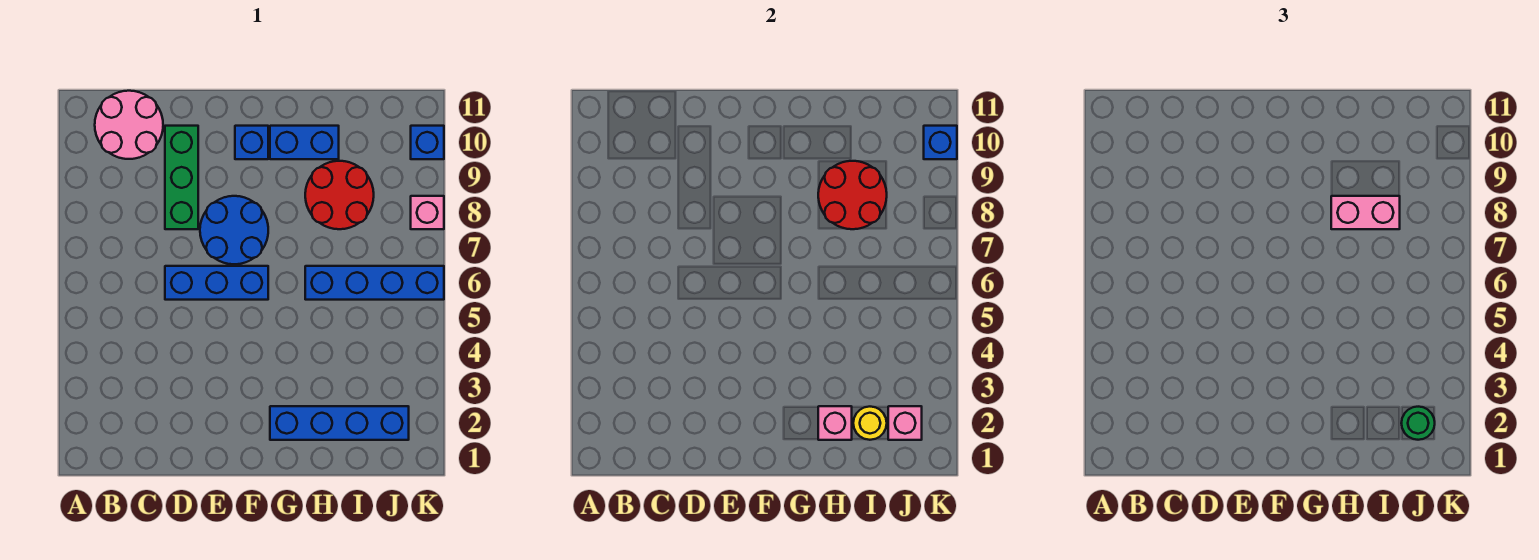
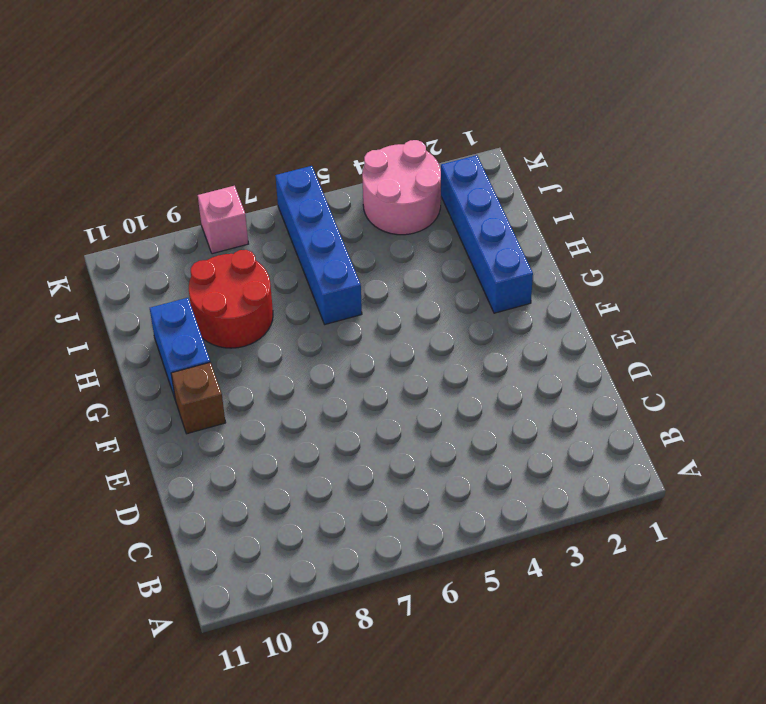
brown brick F10 level 1 -> blue brick F10 level 1
pink round brick J3:K4 level 1 -> pink round brick B10:C11 level 1
none -> blue brick D6:F6 level 1
none -> green brick D8:D10 level 1
none -> blue round brick E7:F8 level 1

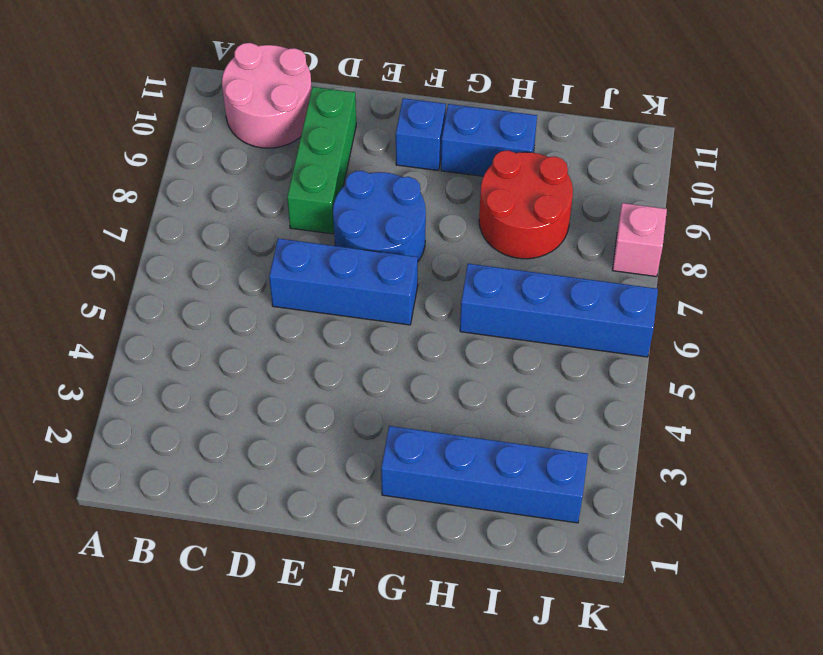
none -> blue brick K10 level 1
none -> pink brick H2 level 2
none -> red round brick H8:I9 level 2

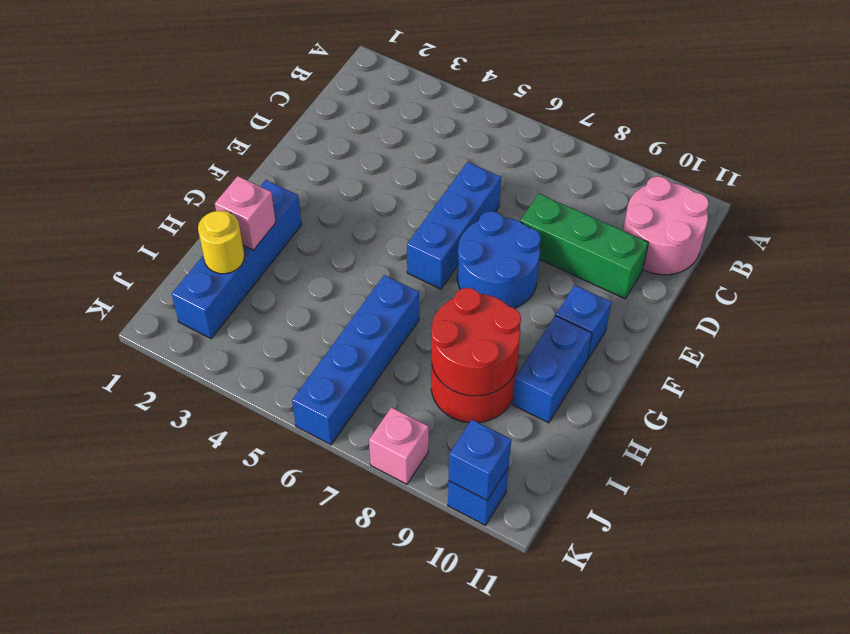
none -> pink brick J2 level 2
none -> pink brick H8:I8 level 3
none -> green round brick J2 level 3

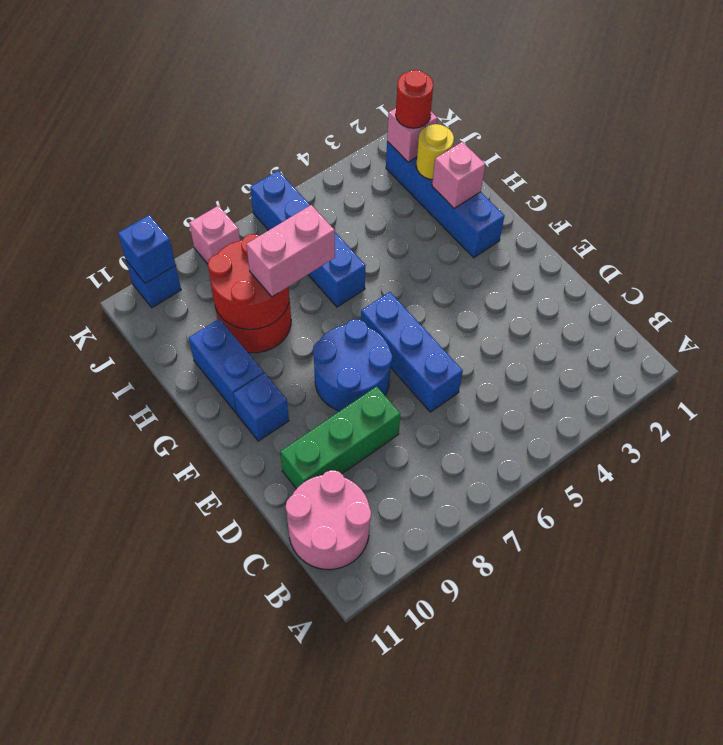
pink brick H7:H8 level 3 -> pink brick H8:I8 level 3
red round brick J2 level 3 -> green round brick J2 level 3

